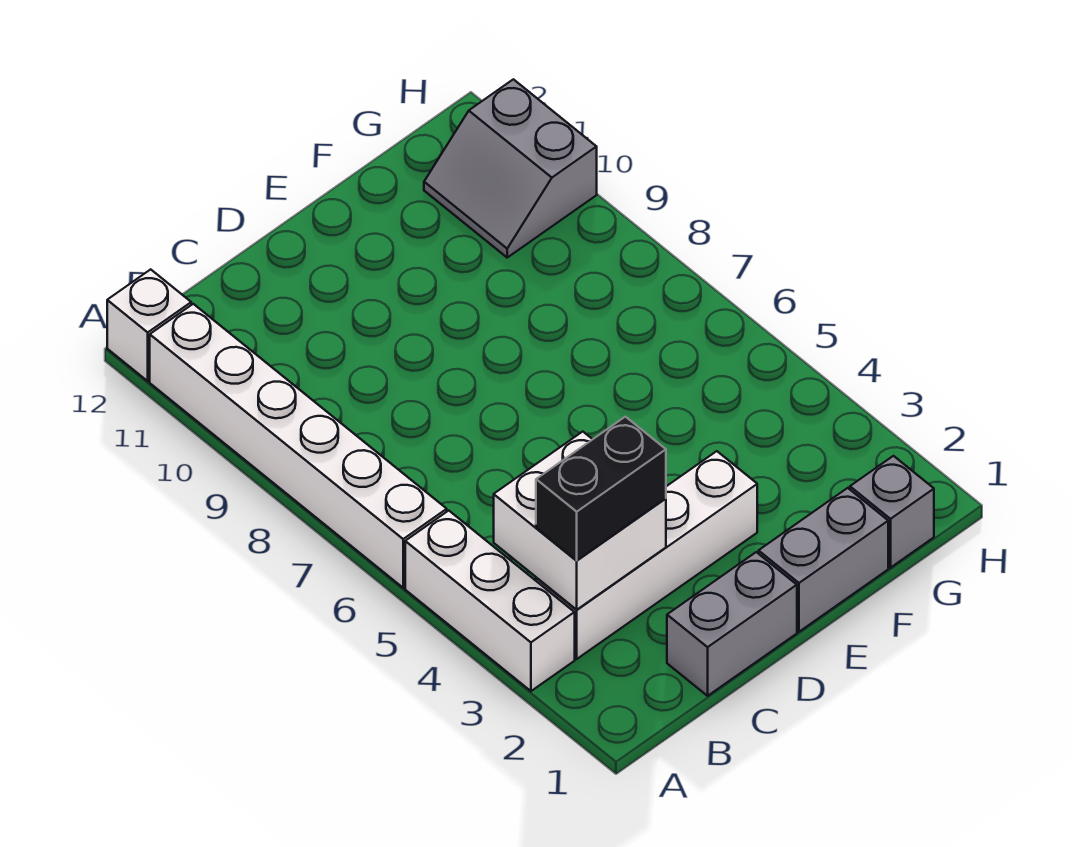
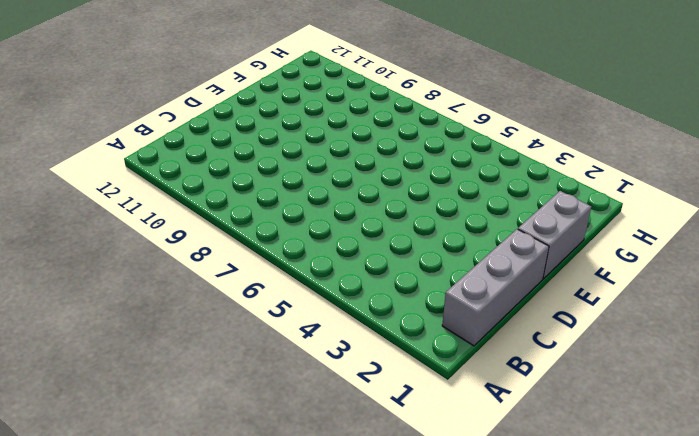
grey brick B1:D1 level 1 -> grey brick C1:D1 level 1
none -> white brick A3:A5 level 1
none -> white brick A6:A11 level 1

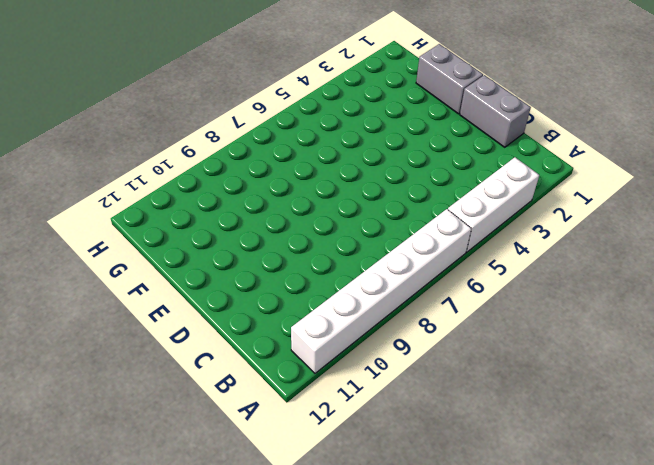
none -> white brick A12 level 1
none -> white brick B3:E3 level 1

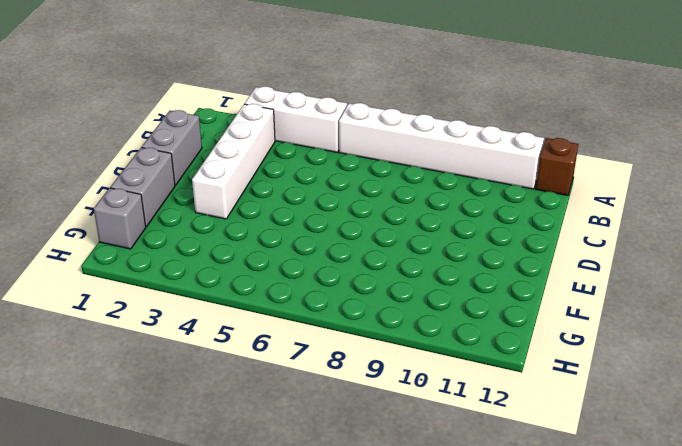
brown brick A12 level 1 -> white brick A12 level 1
none -> grey slope G10:H11 level 1 top H
none -> white brick B3:C4 level 2

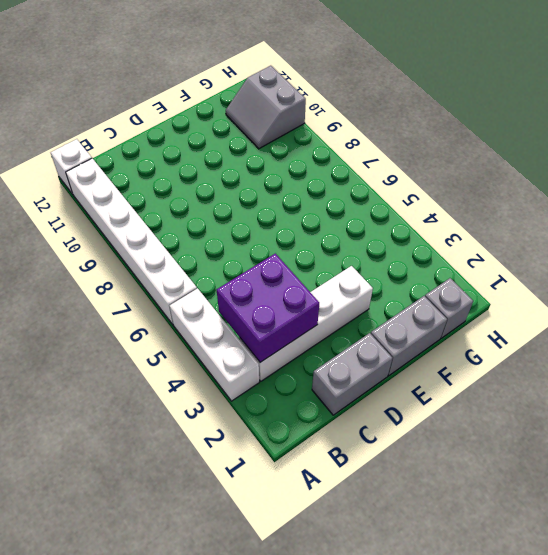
purple brick B3:C4 level 2 -> white brick B3:C4 level 2
none -> black brick B3:C3 level 3

